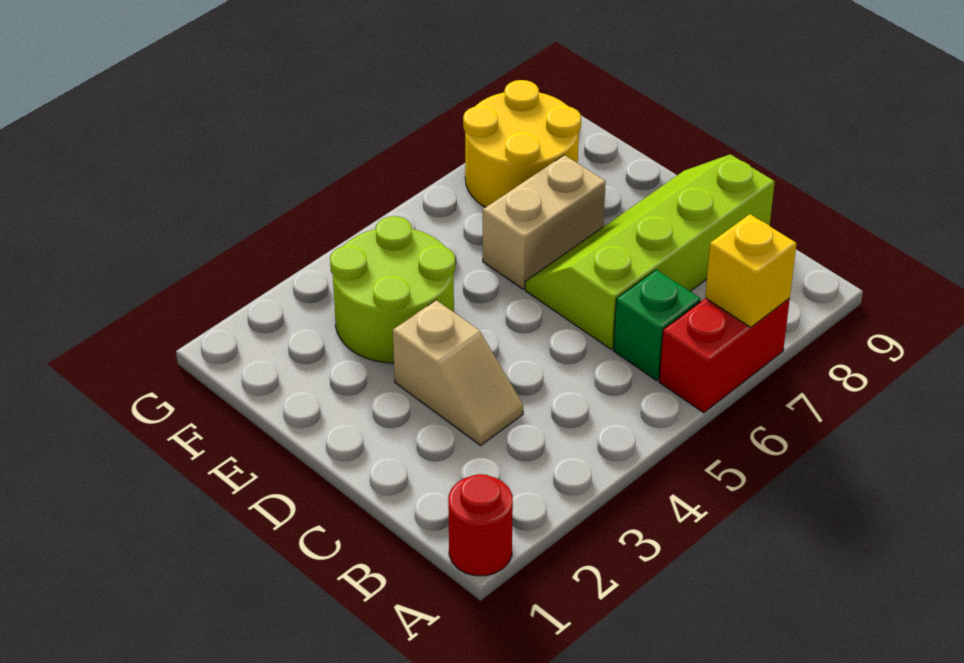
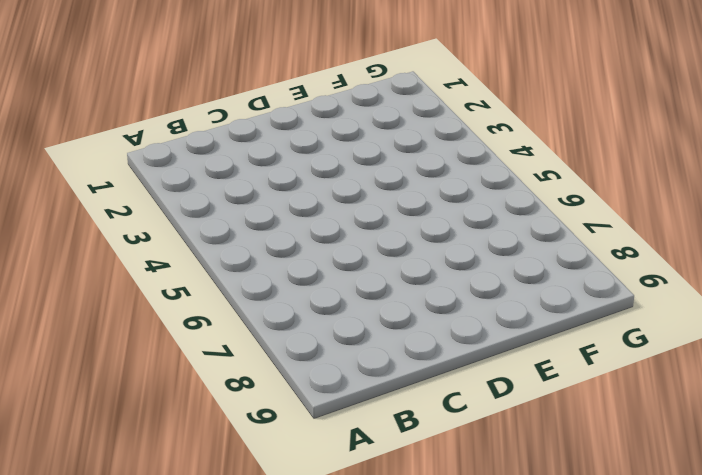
none -> red round brick A1 level 1
none -> red brick A6:A7 level 1

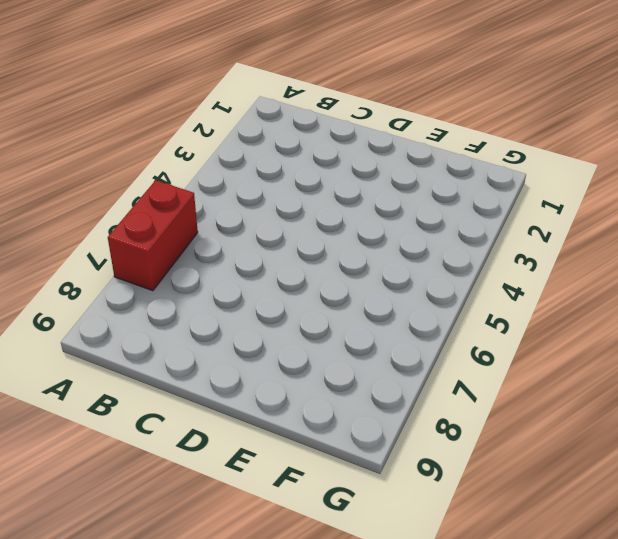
none -> red round brick A1 level 1
none -> green brick B6 level 1

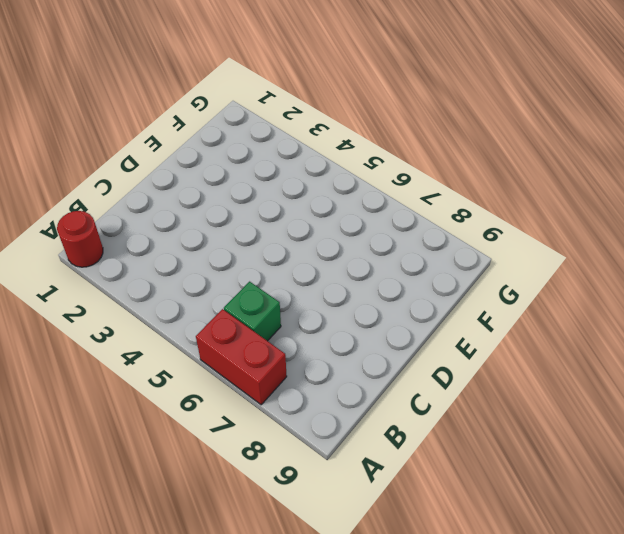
none -> tan slope C3:D3 level 1 top D
none -> lime slope C6:D9 level 1 top C

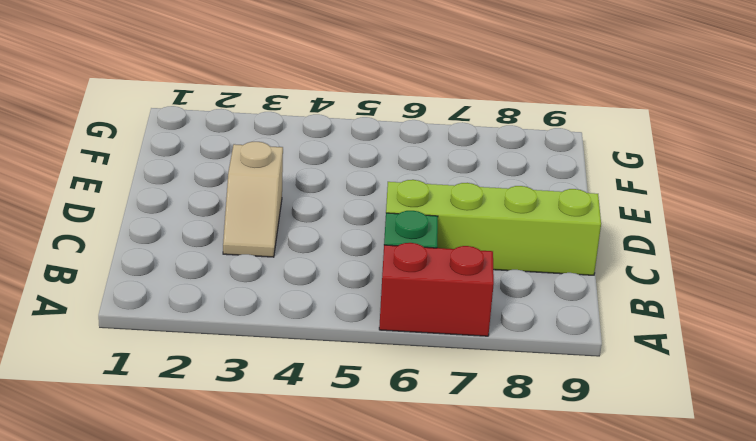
none -> red round brick A1 level 1
none -> lime round brick E3:F4 level 1

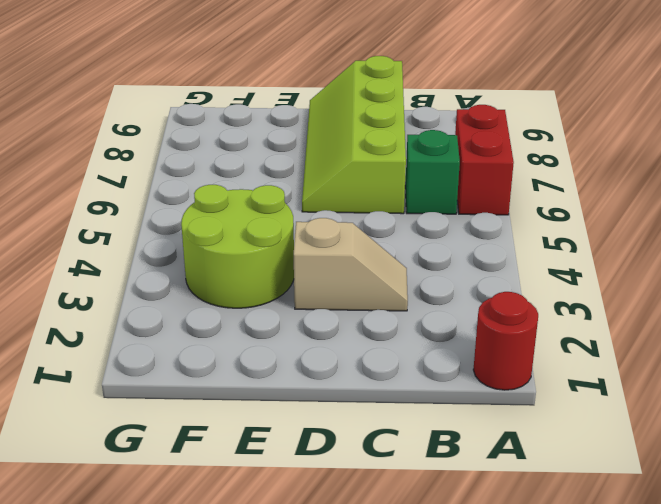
none -> tan brick E6:E7 level 1
none -> yellow round brick F7:G8 level 1

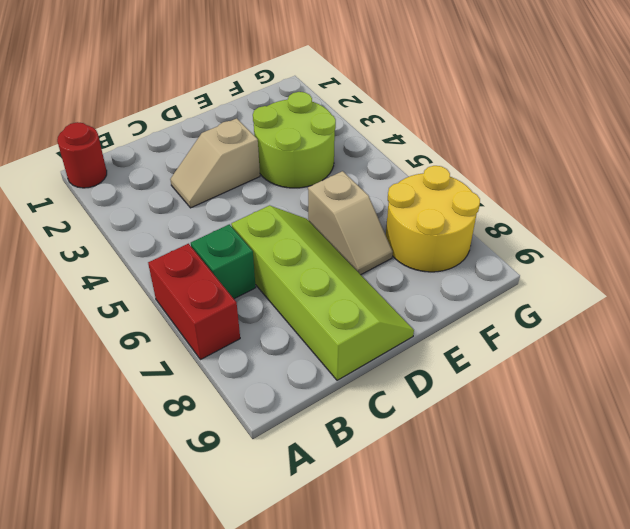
tan slope E6:E7 level 1 top 6 -> tan brick E6:E7 level 1
none -> yellow brick A7 level 2

